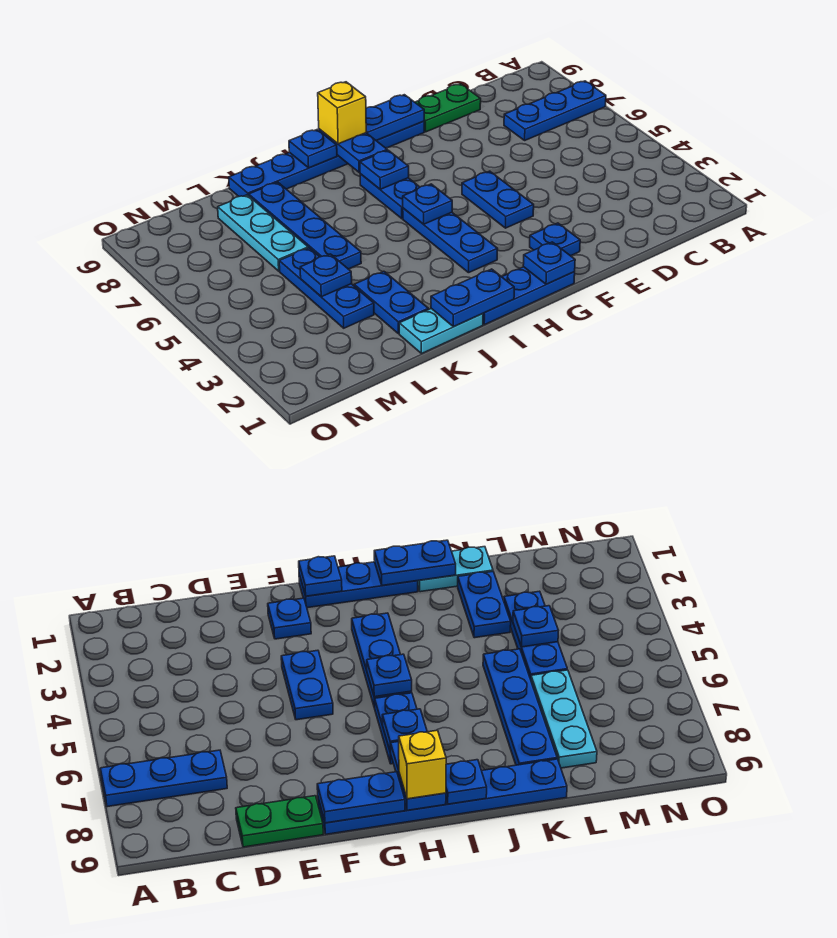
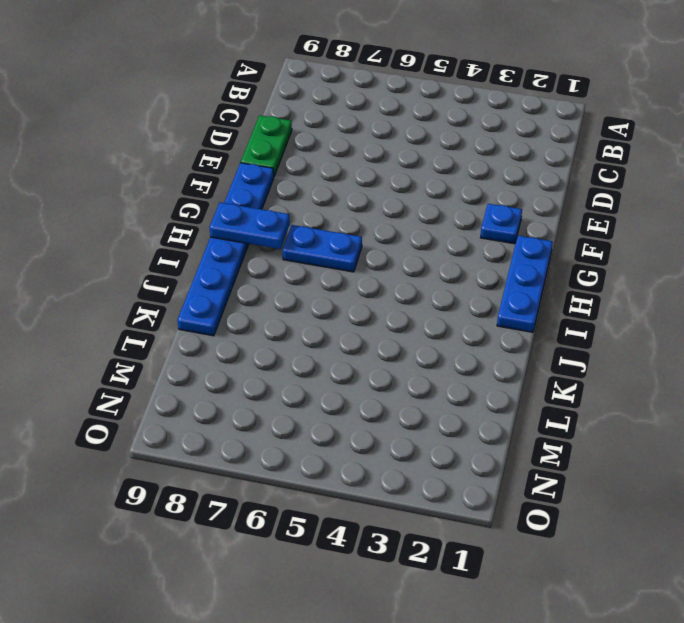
none -> blue plate A7:C7 level 1
none -> blue plate F4:F5 level 1
none -> blue plate H3:H5 level 1

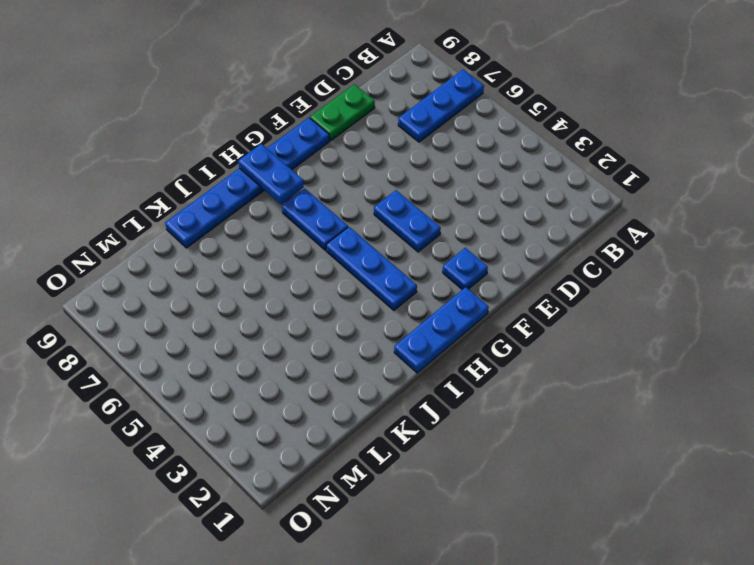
none -> cyan plate J1:K1 level 1
none -> blue plate K2:K3 level 1
none -> blue plate K5:K8 level 1

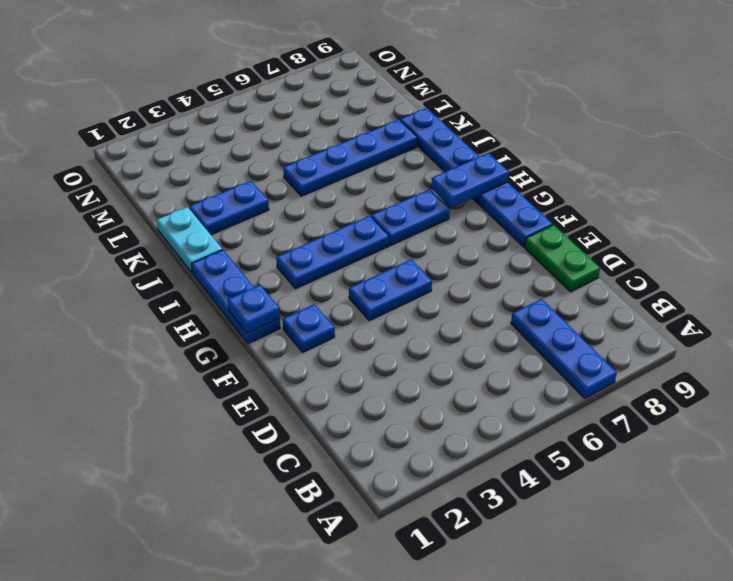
none -> blue plate L3:L5 level 1
none -> cyan plate L6:L8 level 1
none -> blue plate F9:G9 level 2

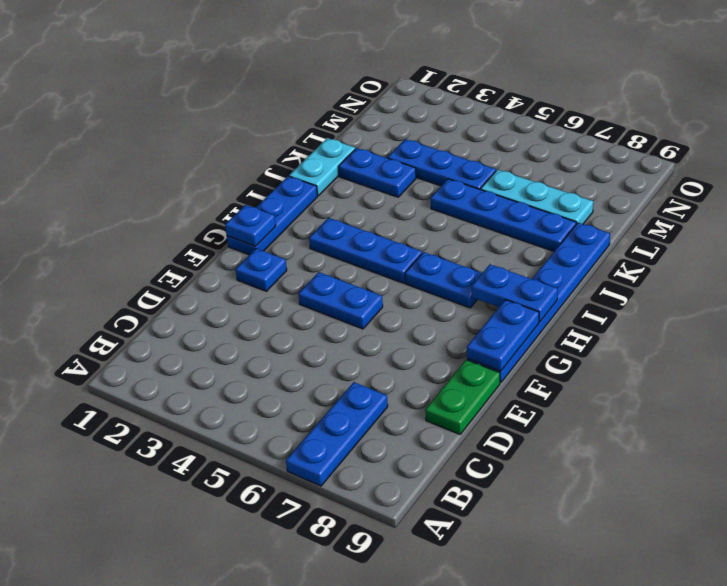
none -> blue plate H5 level 2
none -> blue plate H7 level 2
none -> blue plate I1:J1 level 2

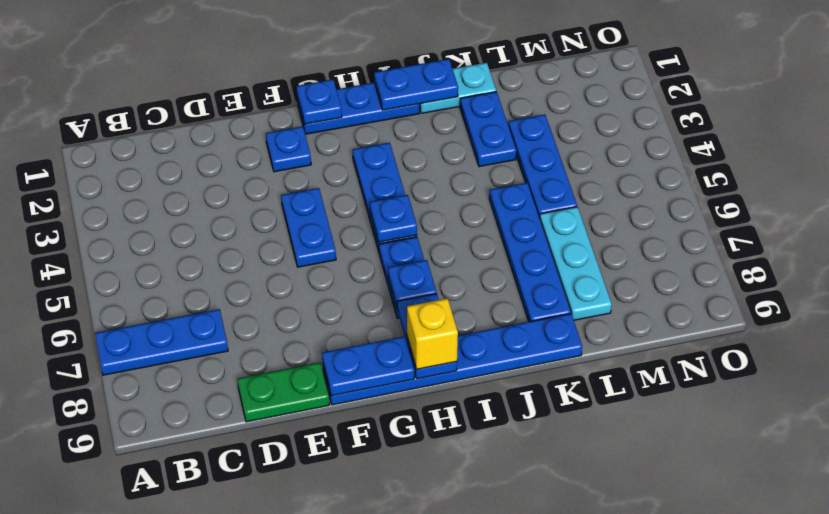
none -> blue plate I9 level 2
none -> blue plate L4 level 2

